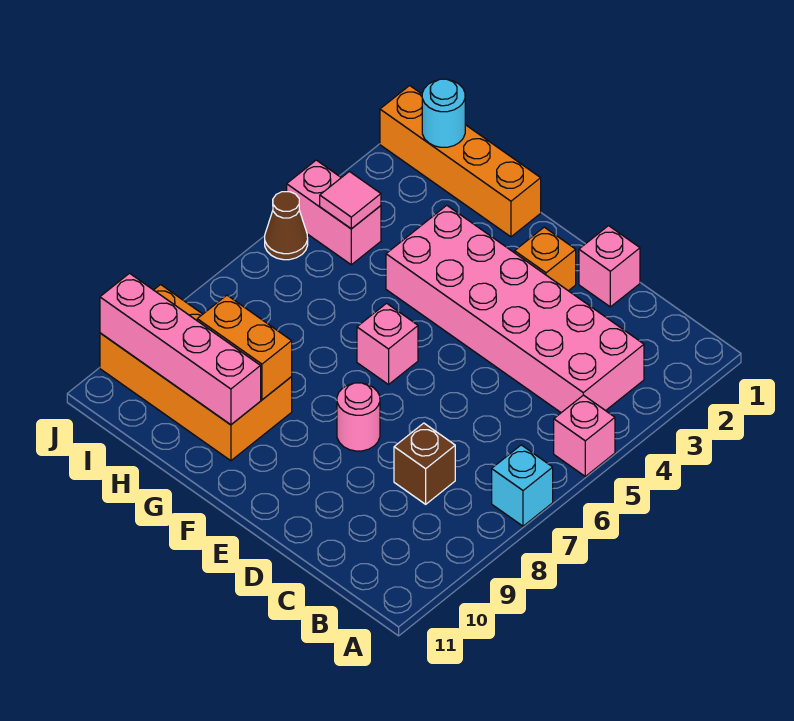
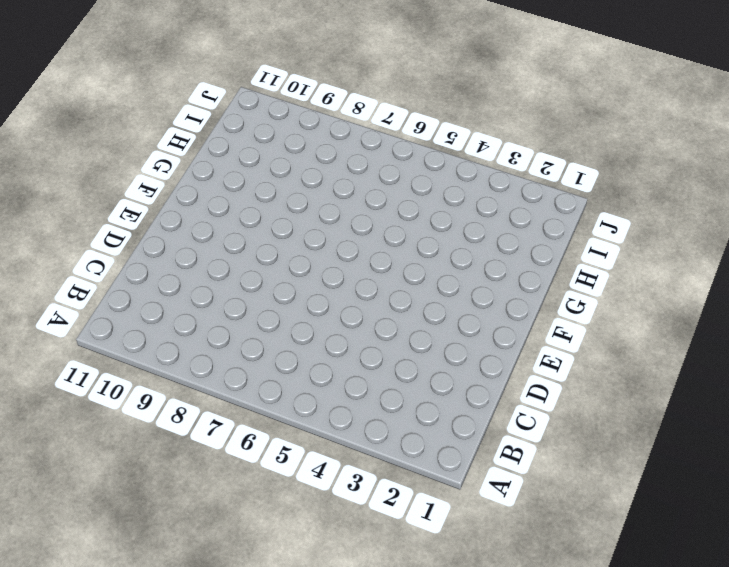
none -> pink brick A5 level 1
none -> cyan brick A7 level 1
none -> pink brick B3:G4 level 1

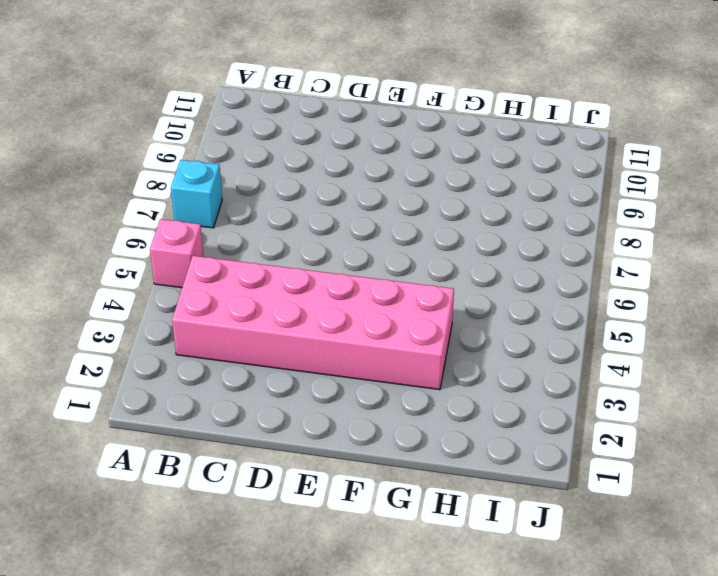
none -> brown brick C8 level 1
none -> pink brick D1 level 1
none -> orange brick E2 level 1

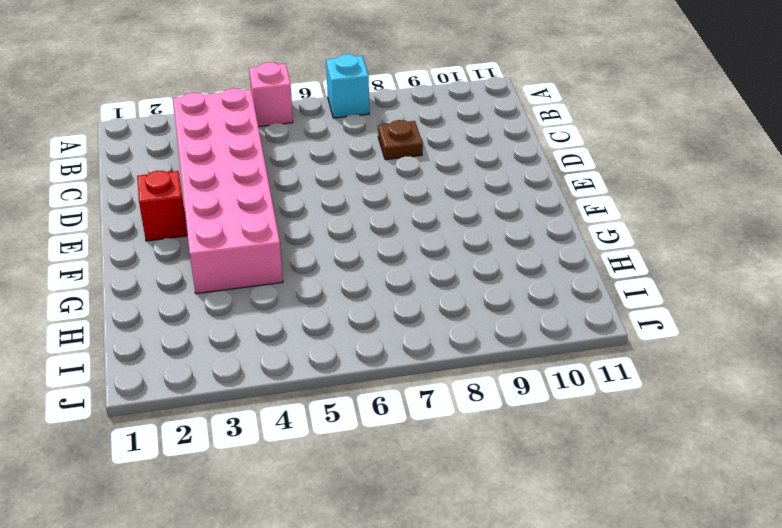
brown plate C8 level 1 -> brown brick C8 level 1
red brick E2 level 1 -> orange brick E2 level 1
none -> pink brick D1 level 1
none -> pink round brick E8 level 1
none -> pink brick F6 level 1

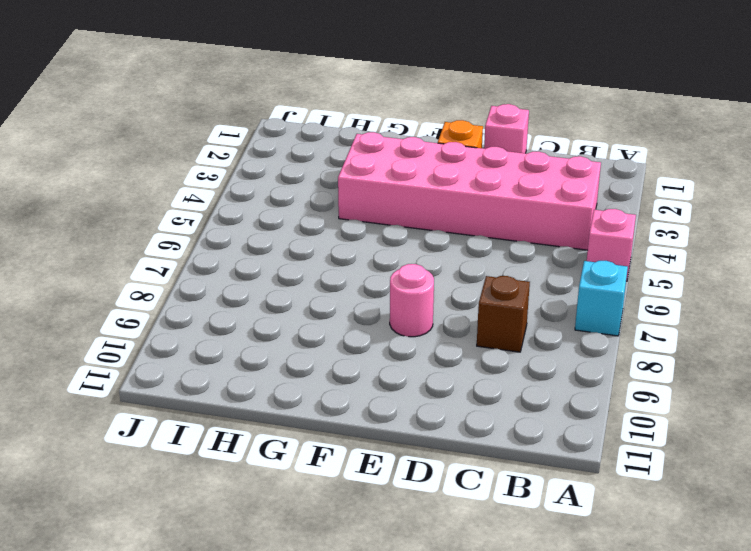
none -> pink brick F6 level 1
none -> orange brick G1:J1 level 1
none -> orange brick G9:J10 level 1

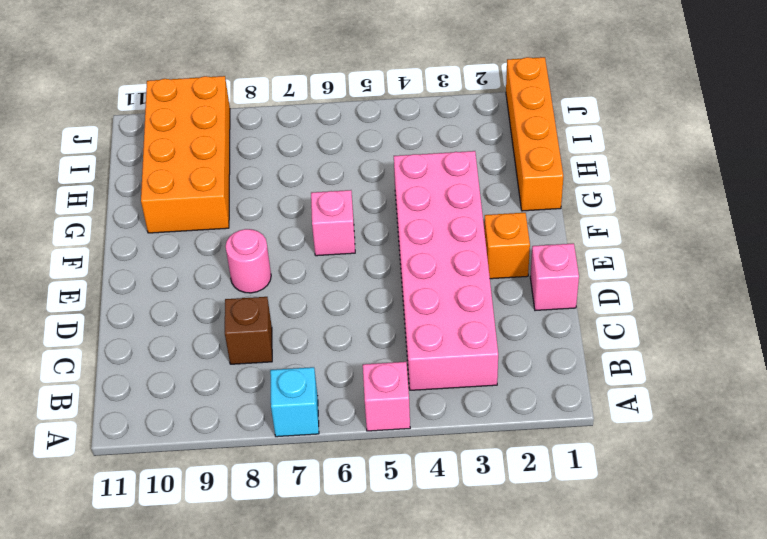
none -> pink brick I4:J4 level 1
none -> brown cone J5 level 1
none -> orange brick G9:H9 level 2

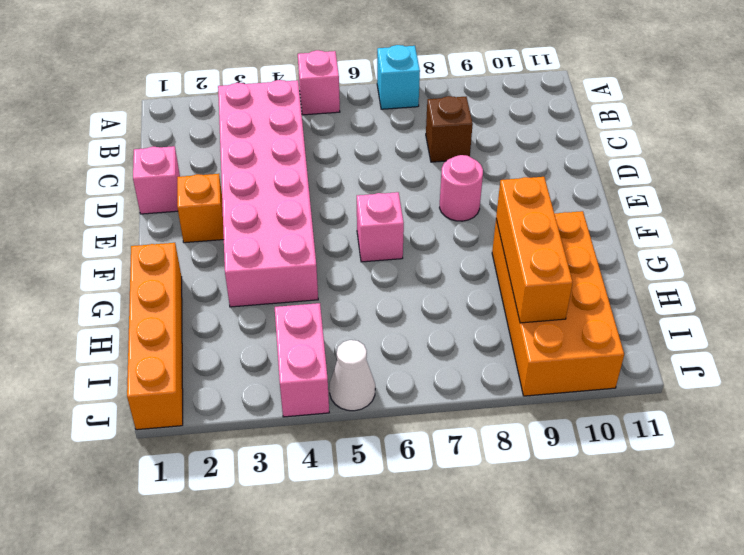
orange brick G9:I9 level 2 -> orange brick G9:H9 level 2
white cone J5 level 1 -> brown cone J5 level 1
none -> pink brick G10:J10 level 2
none -> cyan round brick I1 level 2
none -> pink tile I4 level 2

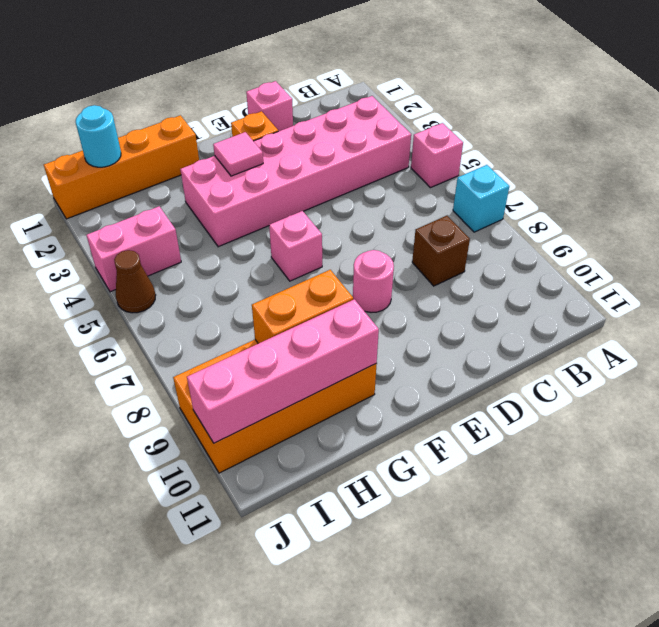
pink tile F3 level 2 -> pink tile I4 level 2

